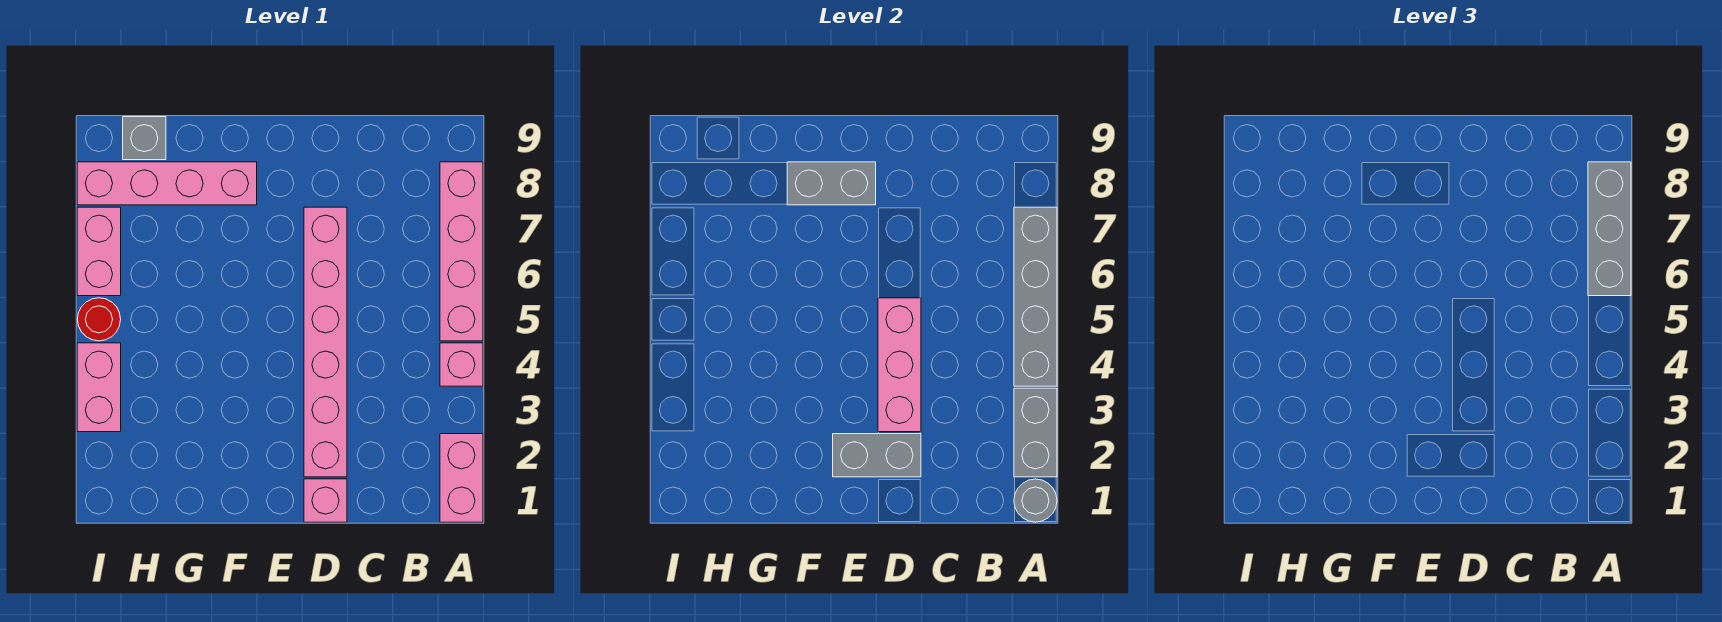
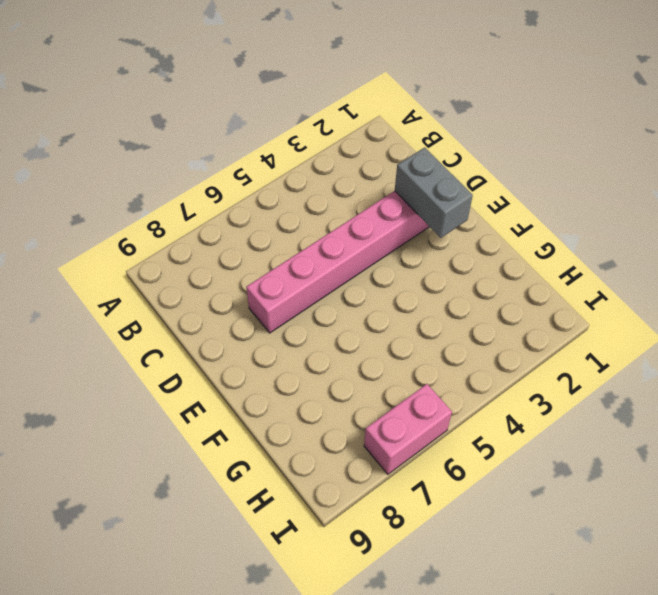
none -> pink brick A1:A2 level 1
none -> pink brick A4 level 1
none -> pink brick A5:A8 level 1

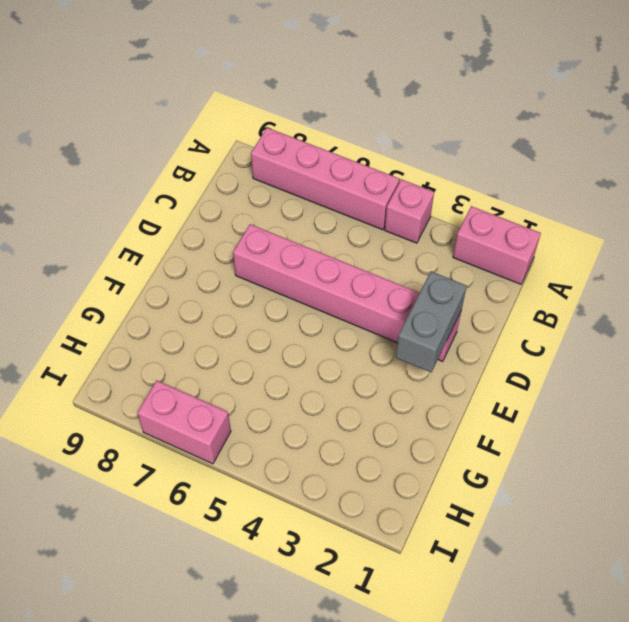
none -> pink brick D1 level 1
none -> pink brick F8:I8 level 1
none -> grey brick H9 level 1

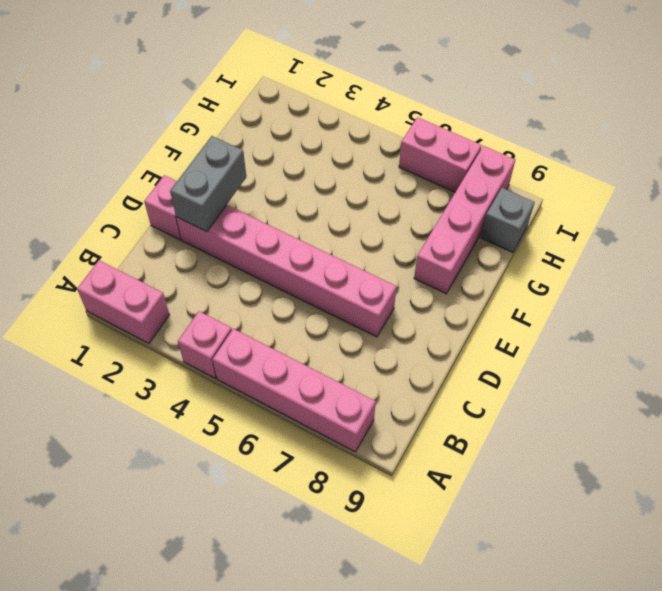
none -> pink brick I3:I4 level 1
none -> red round brick I5 level 1
none -> grey round brick A1 level 2

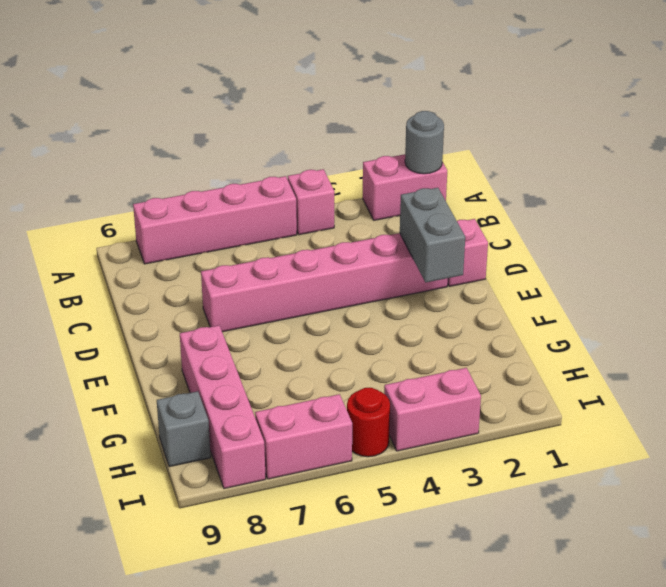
none -> grey brick A2:A3 level 2
none -> grey brick A4:A7 level 2
none -> pink brick D3:D5 level 2

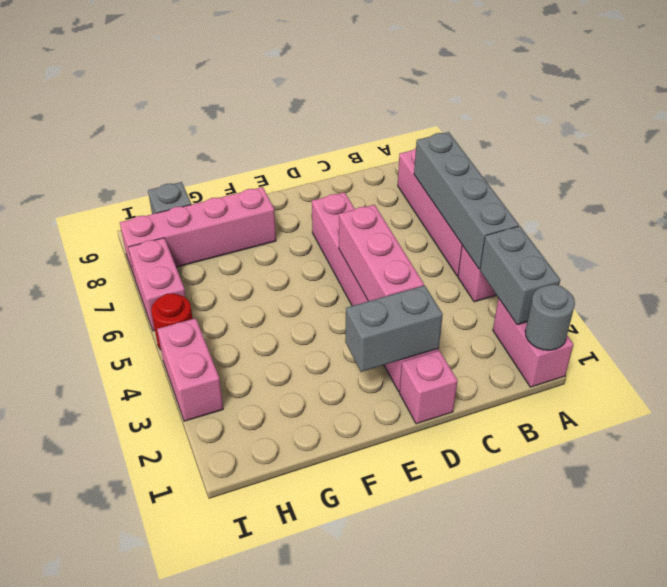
none -> grey brick E8:F8 level 2
none -> grey brick A6:A8 level 3

